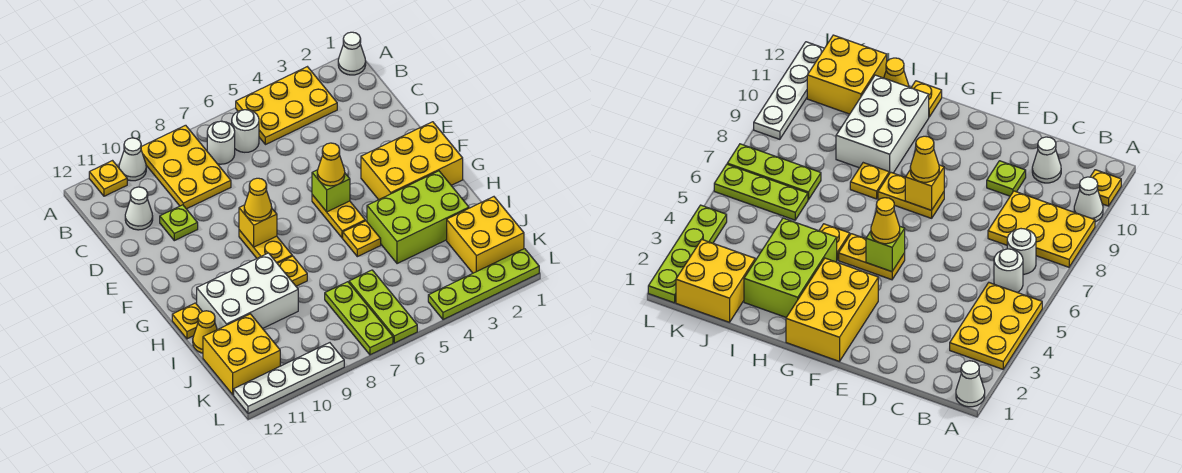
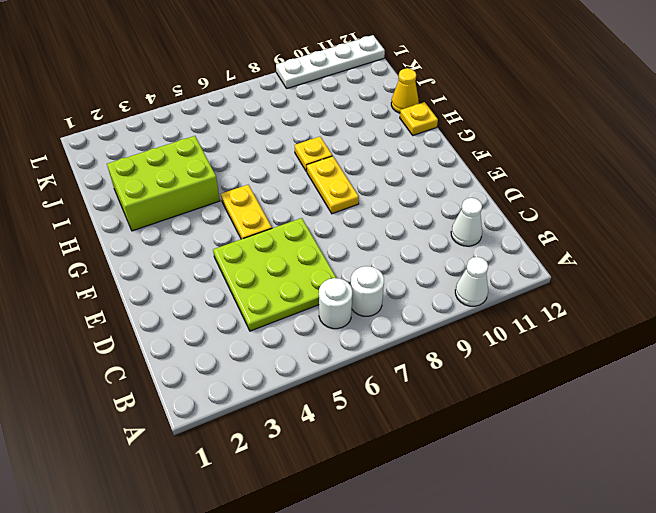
lime plate C4:E6 level 1 -> none
none -> white cone A1 level 1
none -> yellow plate A3:B5 level 1
none -> yellow plate A8:C9 level 1

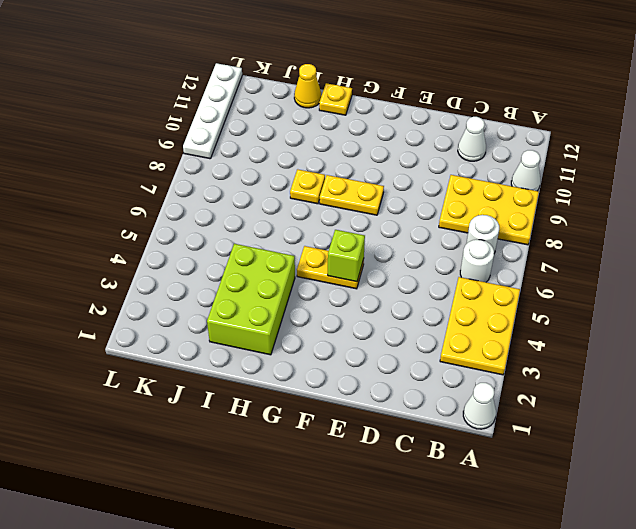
none -> yellow plate A11 level 1
none -> lime plate D10 level 1
none -> yellow brick F1:G3 level 1

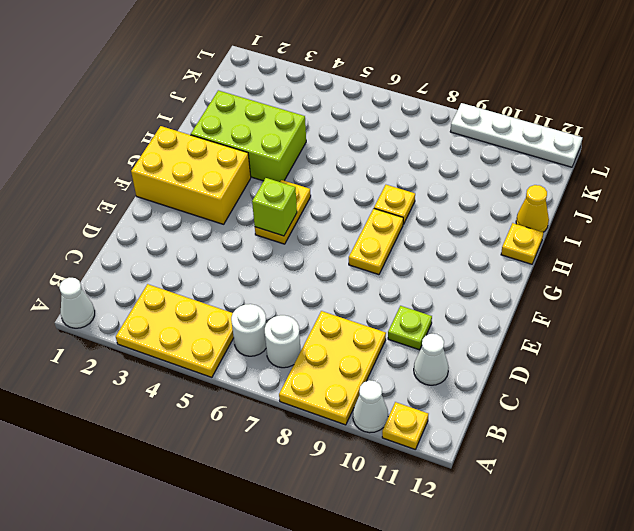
none -> yellow plate H5 level 1
none -> white brick H9:I11 level 1
none -> yellow brick J1:K2 level 1

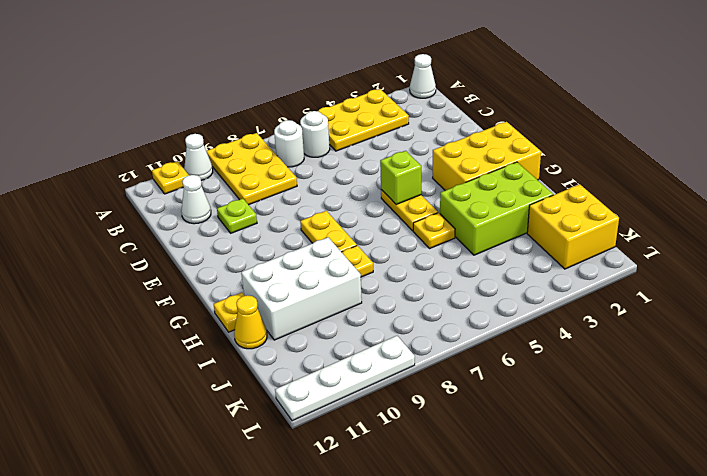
none -> lime plate J6:L6 level 1
none -> lime plate J7:L7 level 1
none -> yellow brick J11:K12 level 1

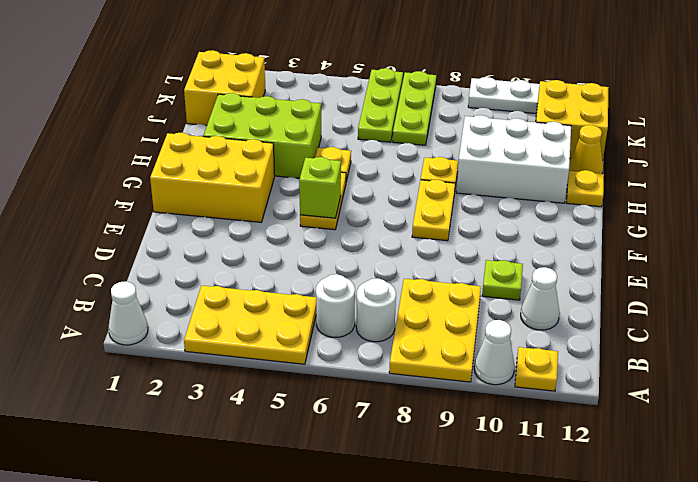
none -> lime plate L1:L4 level 1
none -> yellow brick F8 level 2
none -> yellow cone F5 level 3

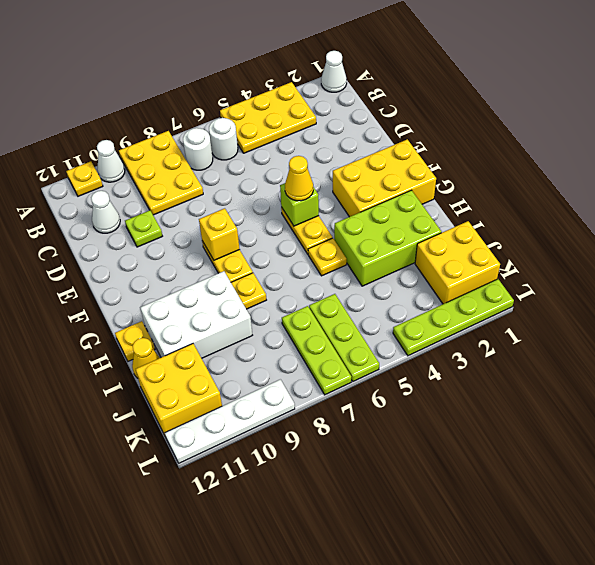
none -> yellow cone F8 level 3

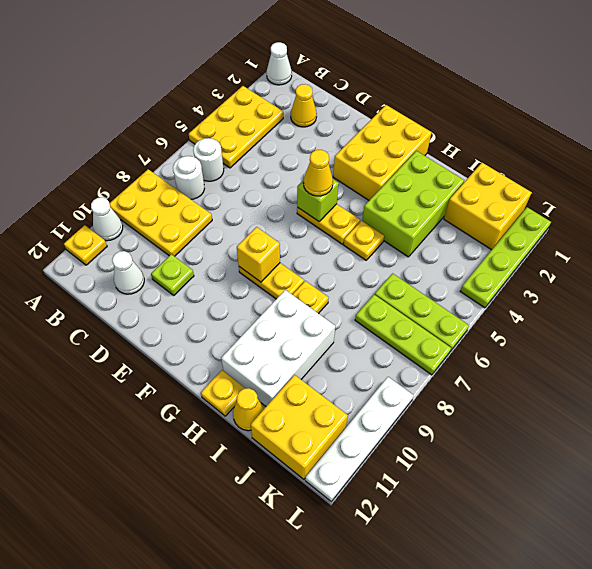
yellow cone C2 level 1 -> yellow cone F8 level 3

